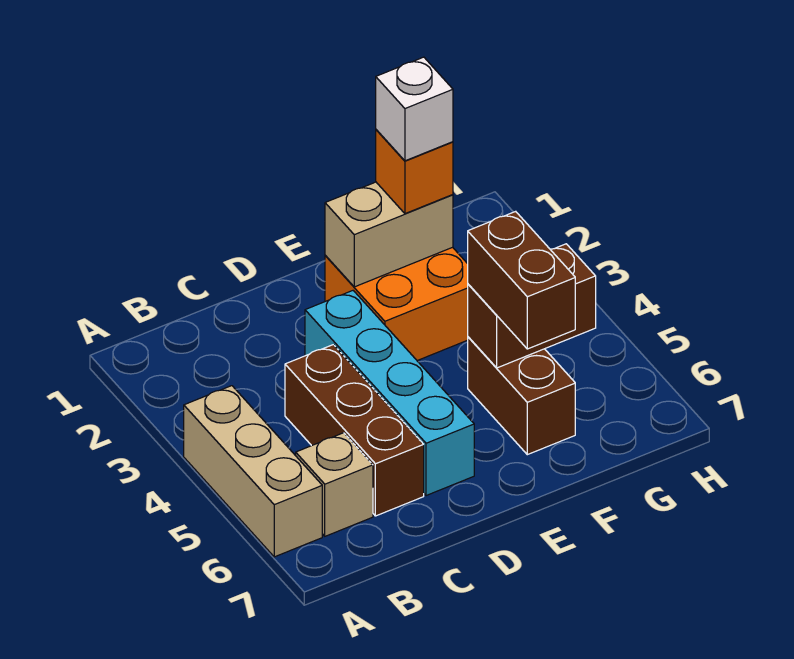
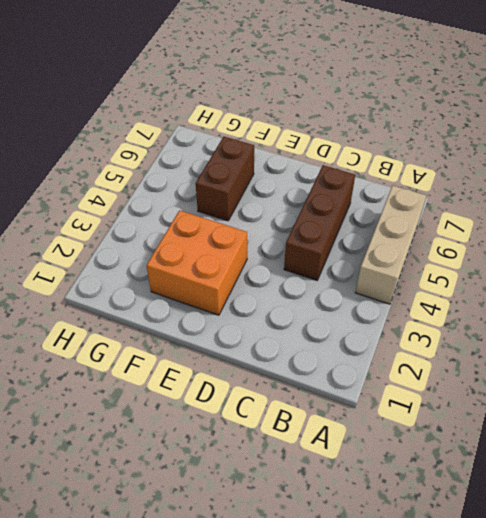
none -> tan brick B6 level 1
none -> cyan brick D3:D6 level 1

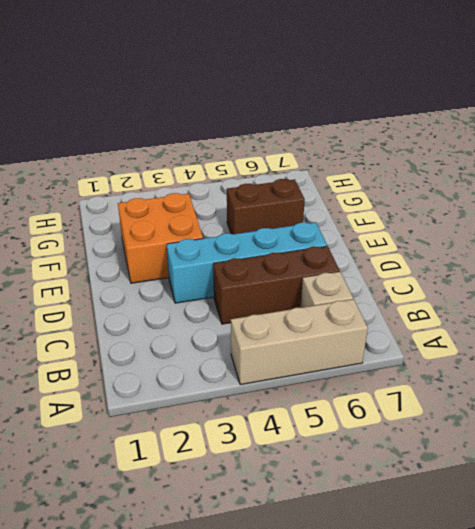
none -> tan brick E2:F2 level 2
none -> brown brick F5:G5 level 2

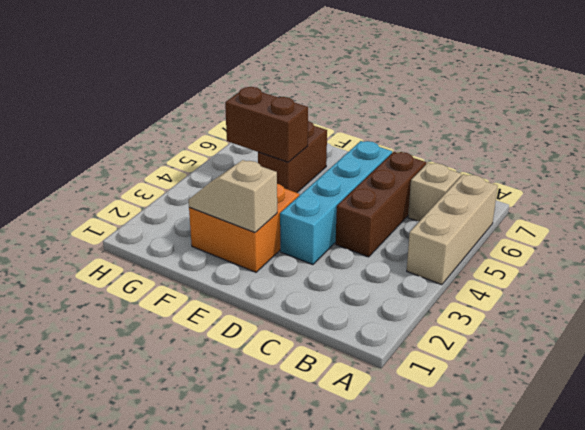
tan slope E2:F2 level 2 top E -> tan brick E2:F2 level 2
none -> orange brick F2 level 3
none -> brown brick F5:F6 level 3

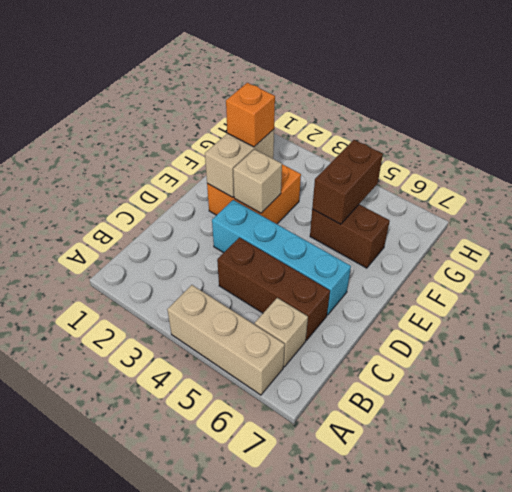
tan brick E3 level 2 -> none
none -> brown brick F5:F6 level 3
none -> white brick F2 level 4

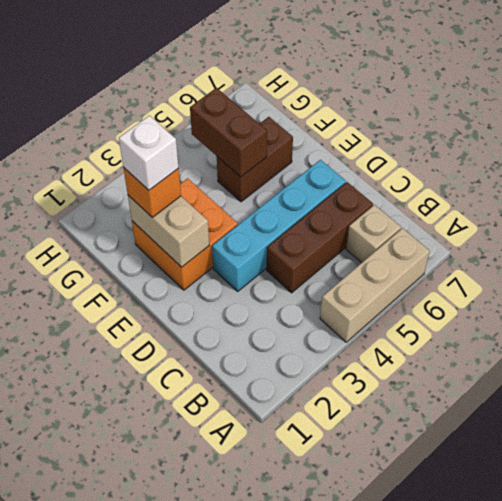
none -> brown brick F5:F6 level 3

